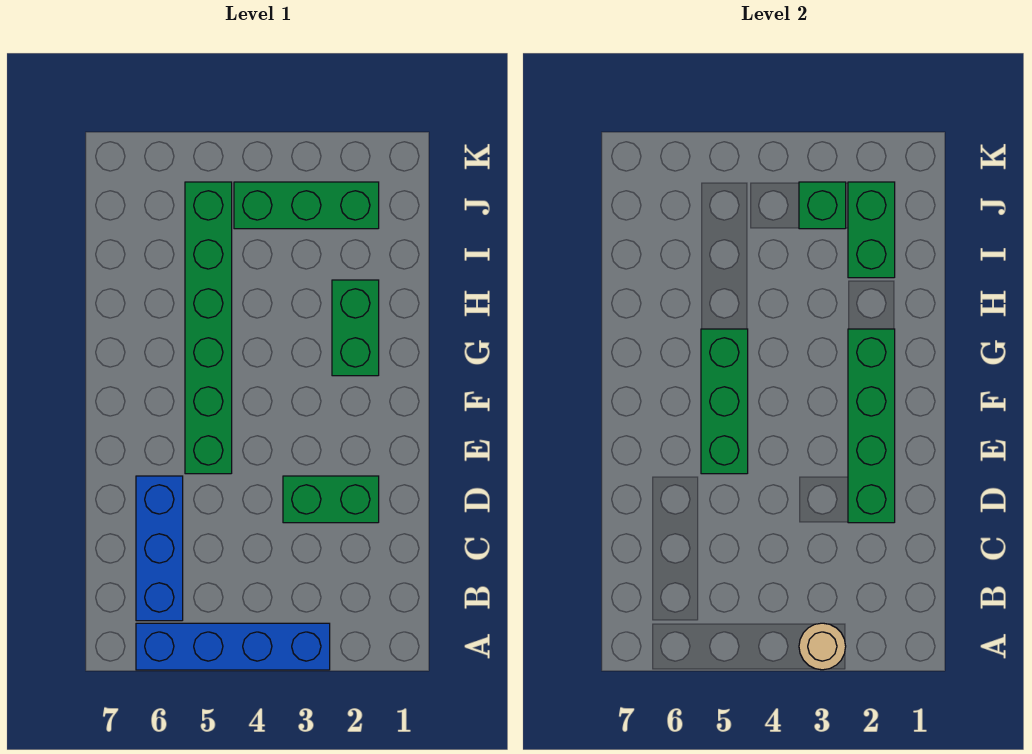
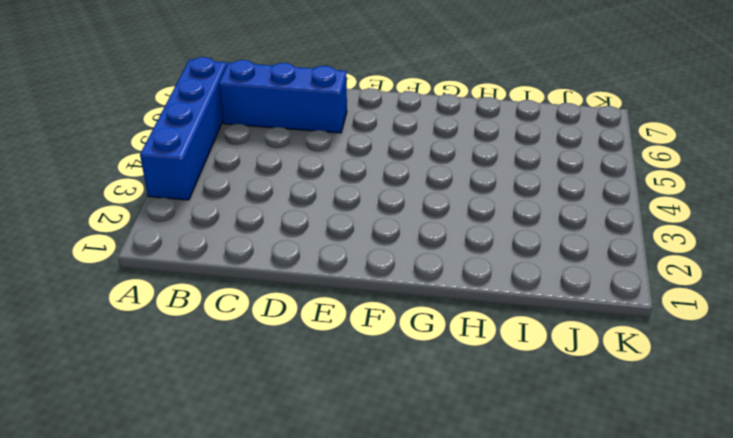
none -> green brick D2:D3 level 1
none -> green brick E5:J5 level 1

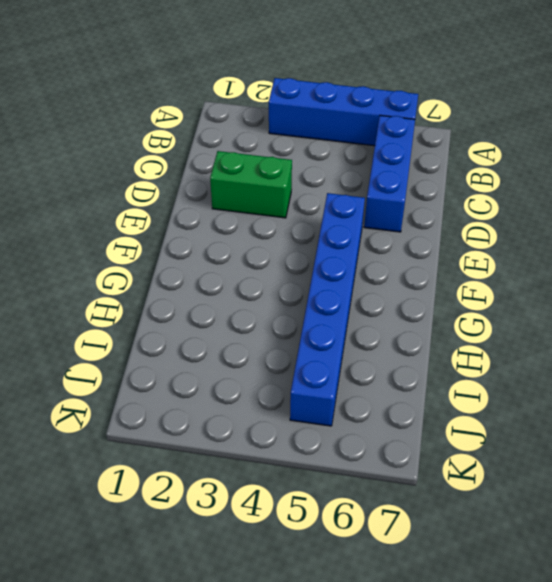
blue brick E5:J5 level 1 -> green brick E5:J5 level 1
none -> green brick G2:H2 level 1
none -> green brick J2:J4 level 1

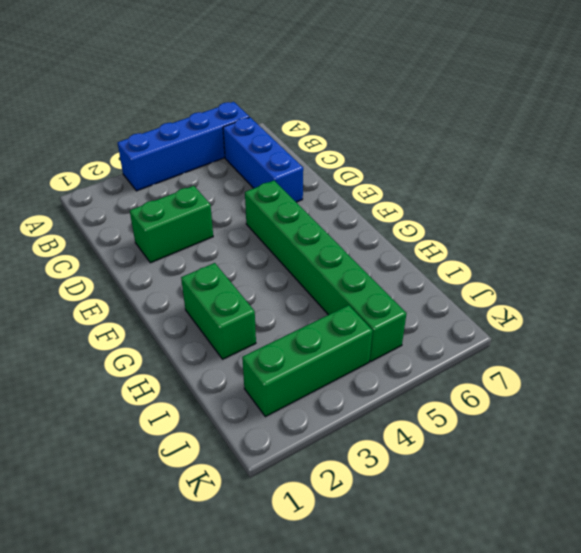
none -> tan round brick A3 level 2
none -> green brick D2:G2 level 2

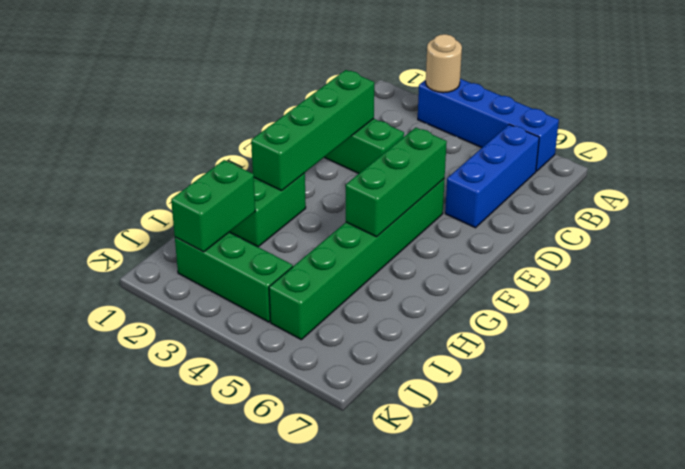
none -> green brick J3 level 2

